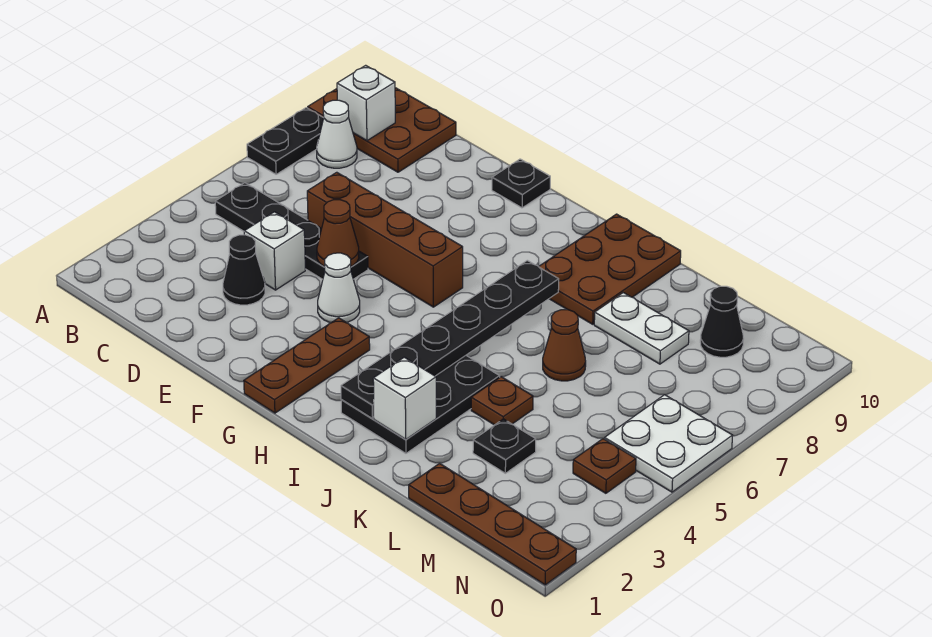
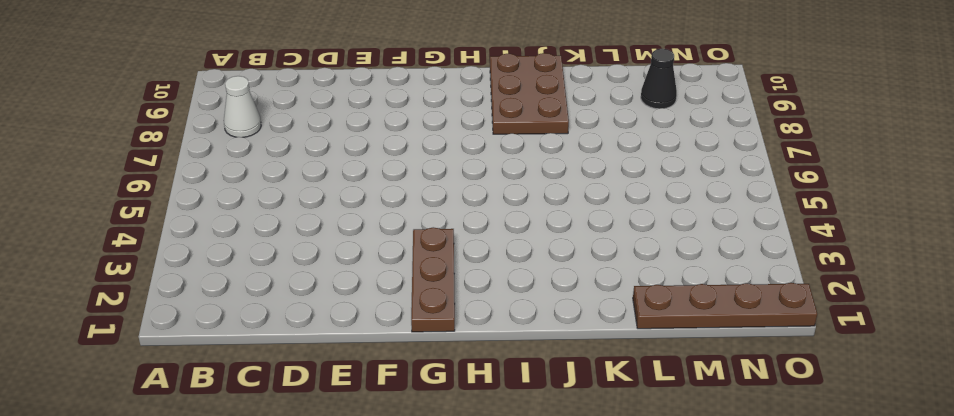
none -> black plate A7:A8 level 1
none -> brown plate A9:C10 level 1
none -> black plate B5:E5 level 1

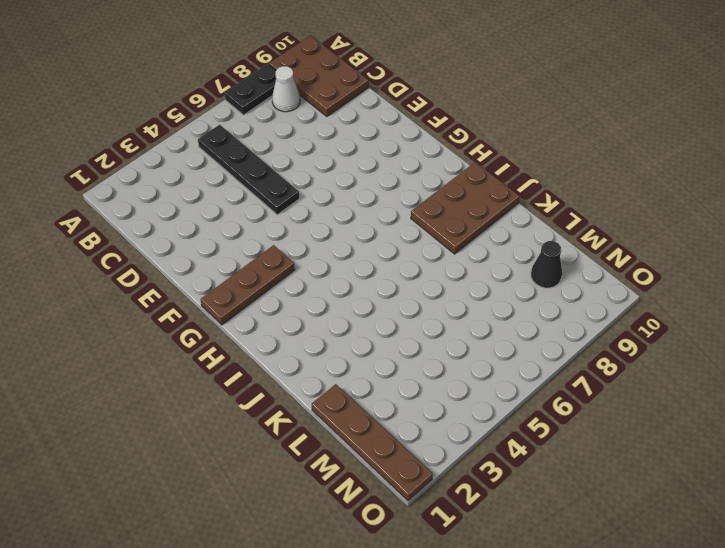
none -> black cone D3 level 1
none -> white brick D4 level 1
none -> brown brick D6:G6 level 1

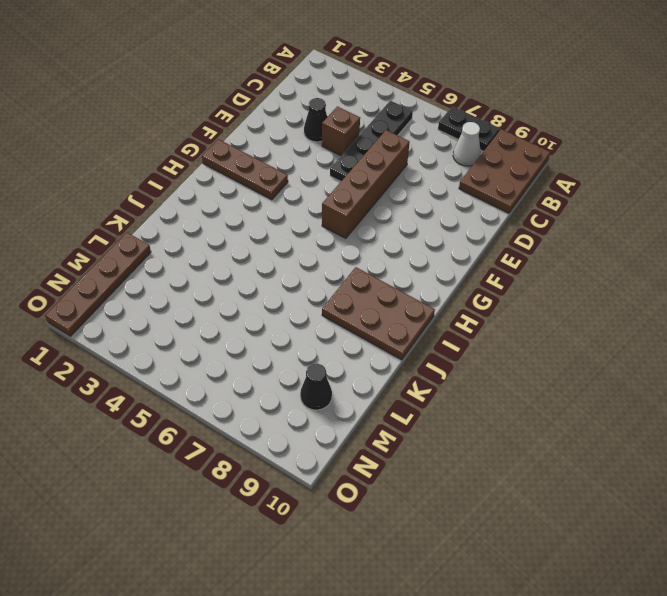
brown brick D4 level 1 -> white brick D4 level 1
none -> white cone F4 level 1
none -> black plate F10 level 1
none -> black plate I2:J4 level 1

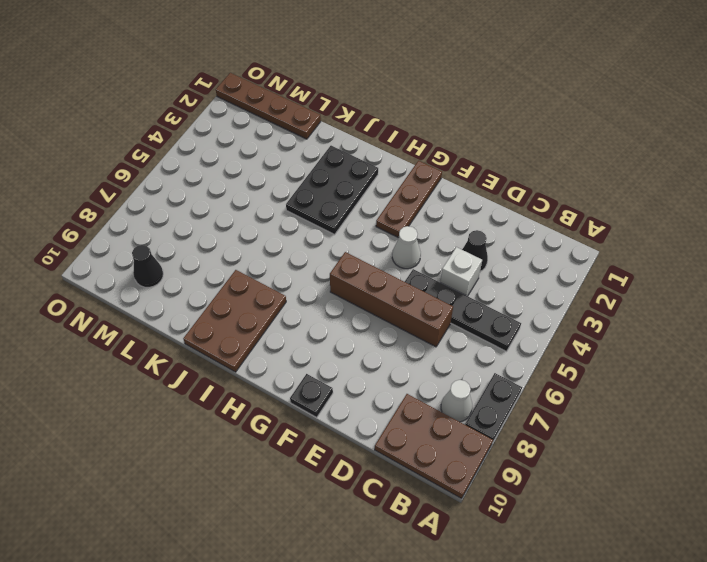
none -> brown plate K4 level 1
none -> brown cone K6 level 1
none -> white plate K8:L8 level 1

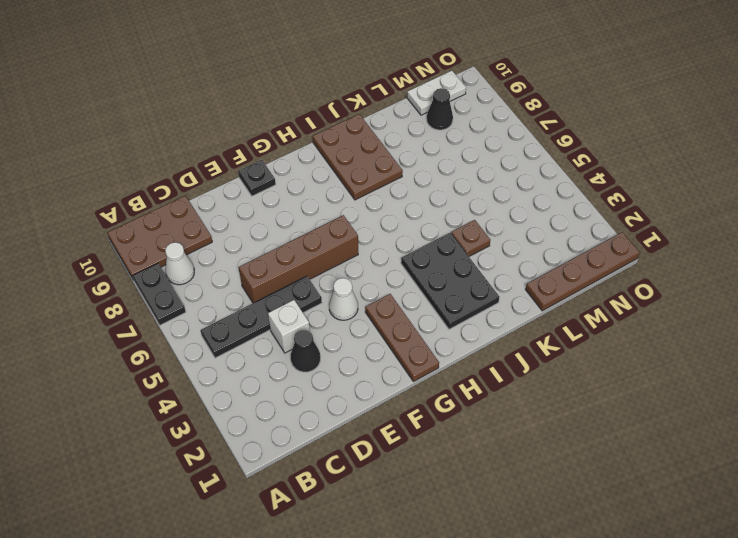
white plate M10:N10 level 1 -> white plate K8:L8 level 1
none -> brown cone K6 level 1
none -> black plate L3 level 1
none -> brown plate N4 level 1

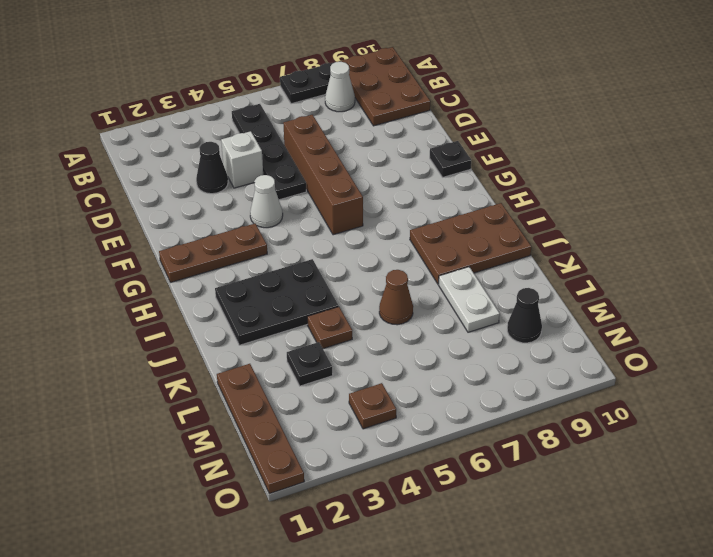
none -> white plate N5:O6 level 1
none -> white brick B9 level 2
none -> brown cone E5 level 2

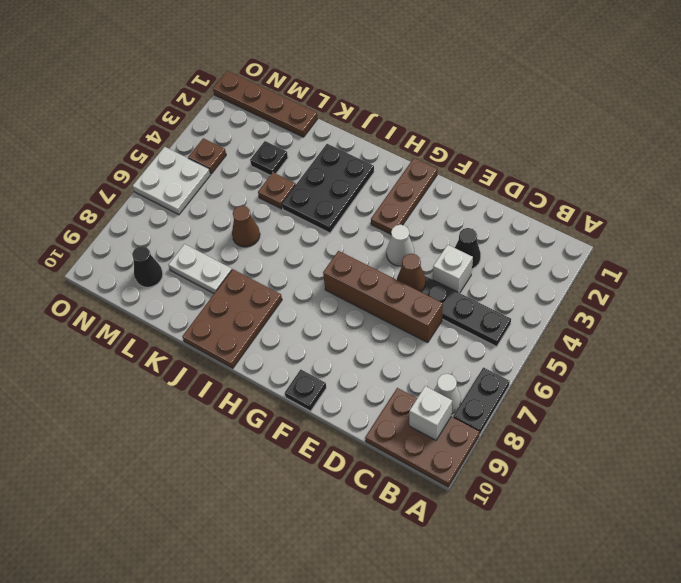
none -> black plate I2:I7 level 2
none -> white brick J2 level 2

